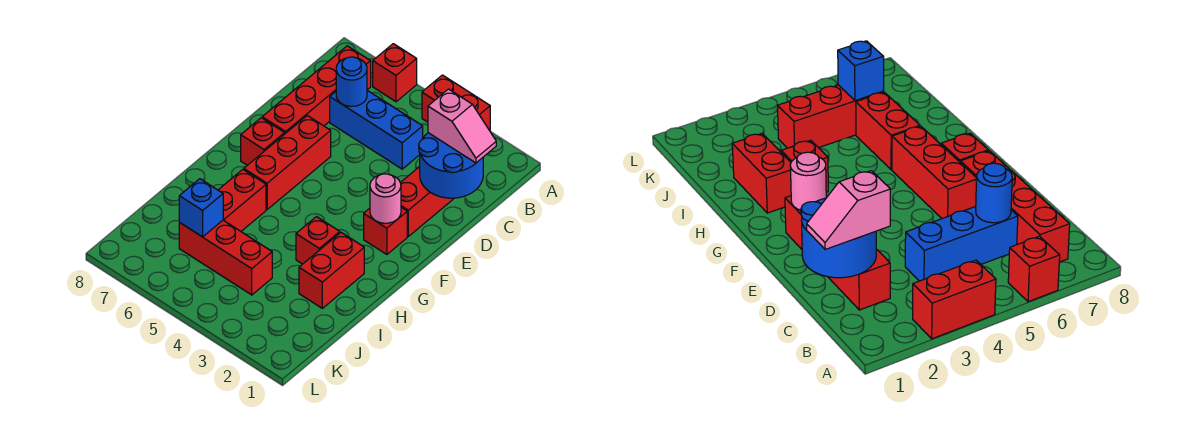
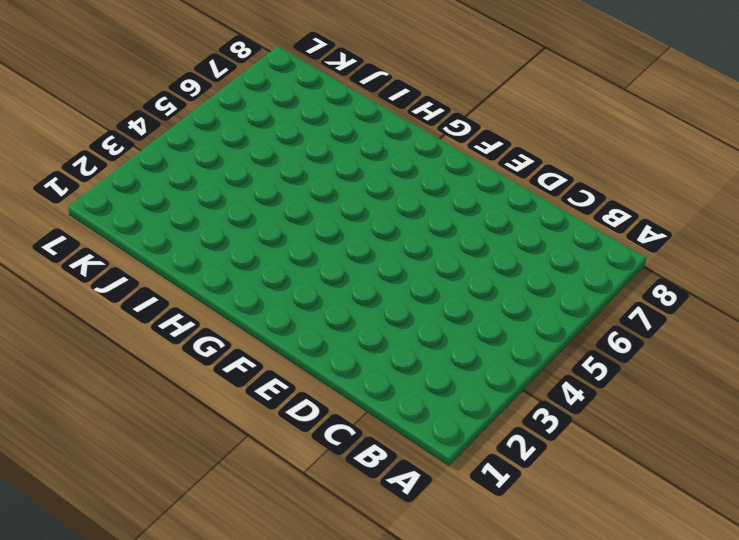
none -> red brick A3:A4 level 1
none -> red brick A6 level 1
none -> red brick B7:E7 level 1

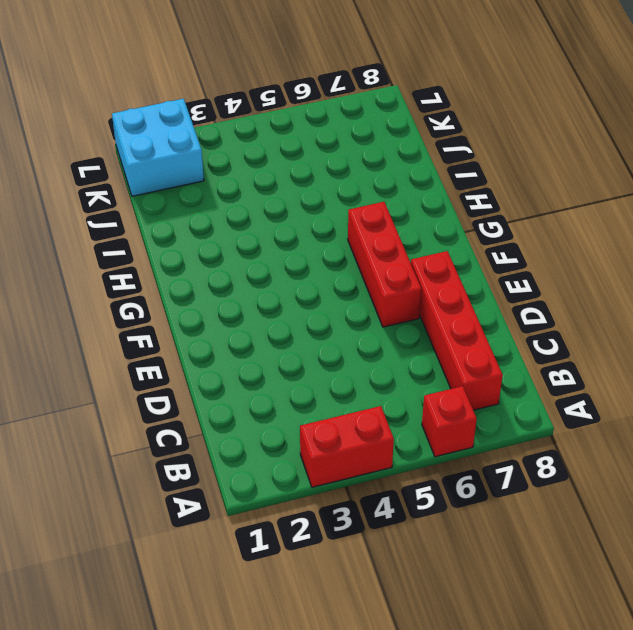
cyan brick K1:L2 level 1 -> none
none -> red brick C2:E2 level 1
none -> blue brick C4:C6 level 1
none -> red brick F2 level 1

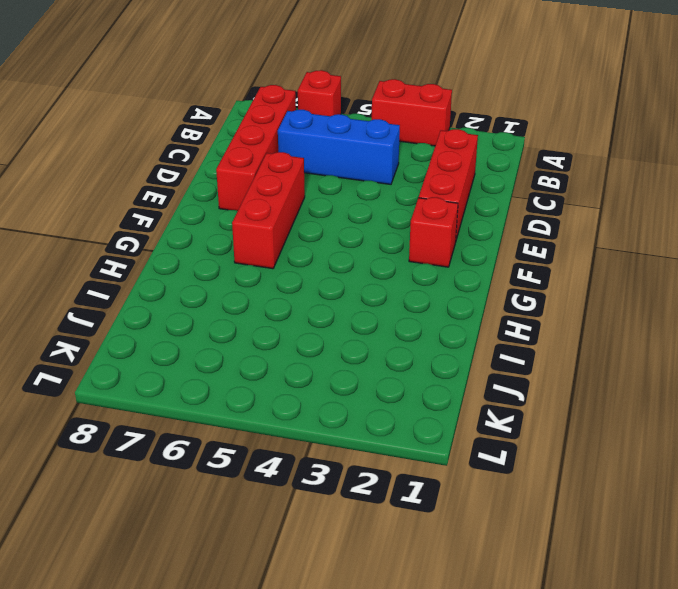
none -> red brick F7 level 1
none -> red brick H2:I2 level 1
none -> red brick H3 level 1

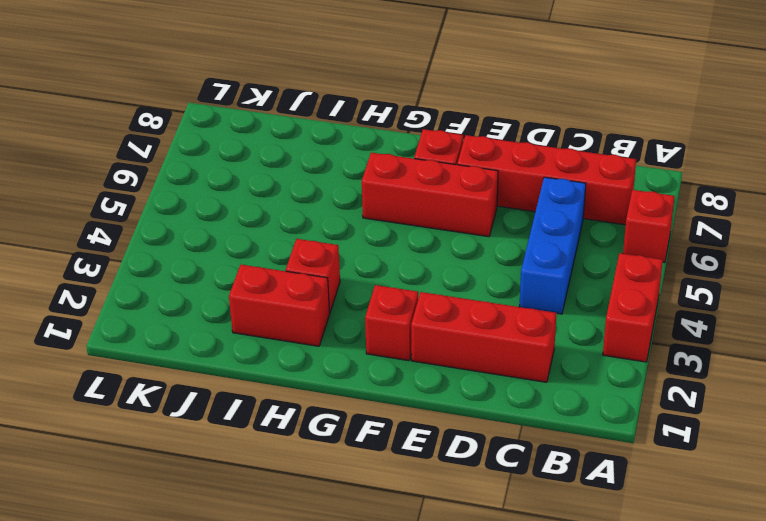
none -> red brick H6:I6 level 1
none -> red brick J4:J6 level 1
none -> blue round brick C1:D2 level 2

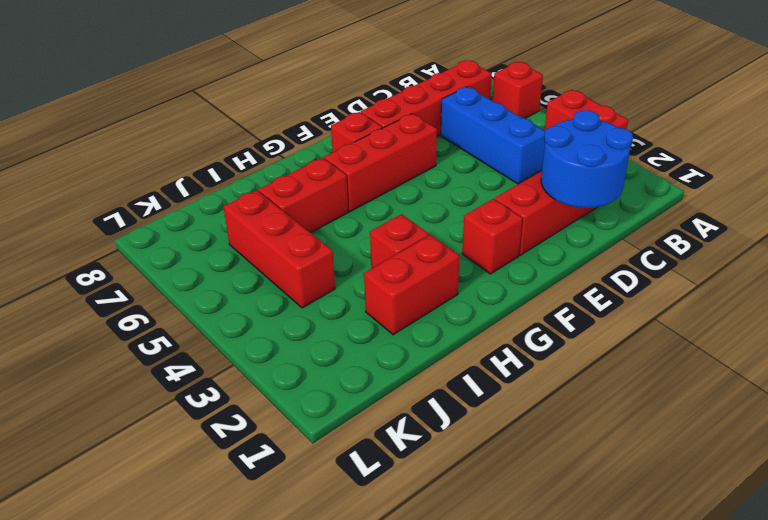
none -> blue round brick C6 level 2
none -> pink round brick F2 level 2
none -> blue brick J6 level 2

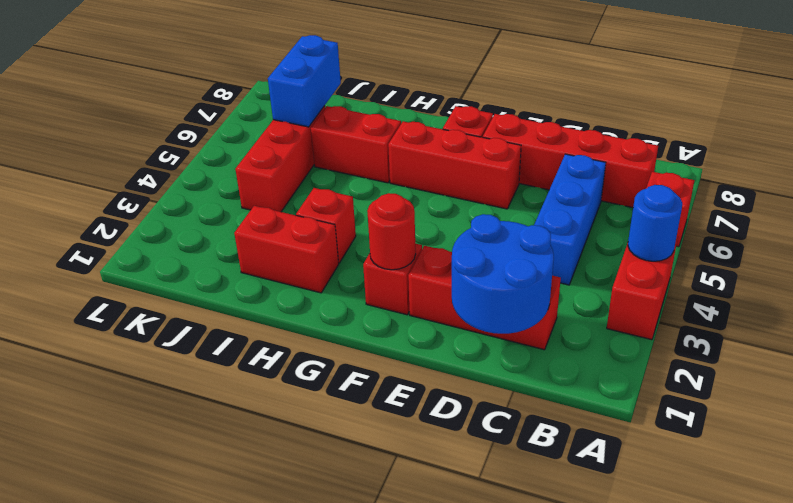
blue round brick A4 level 2 -> blue round brick C6 level 2
red round brick F2 level 2 -> pink round brick F2 level 2
blue brick J6:J7 level 2 -> blue brick J6 level 2
none -> pink slope C1:C2 level 3 top 2

